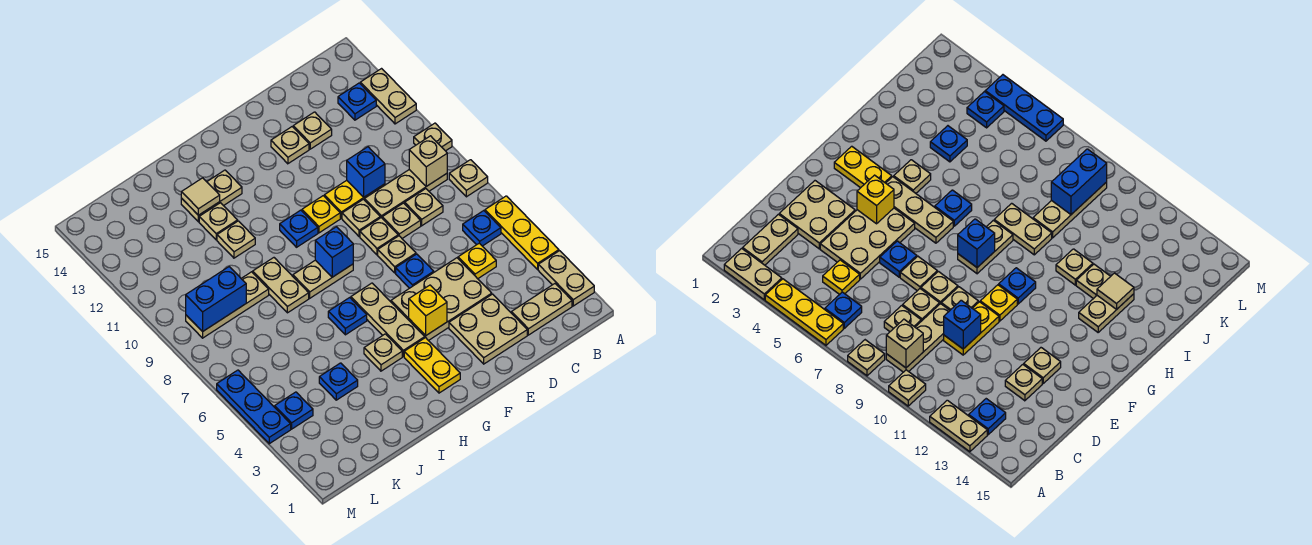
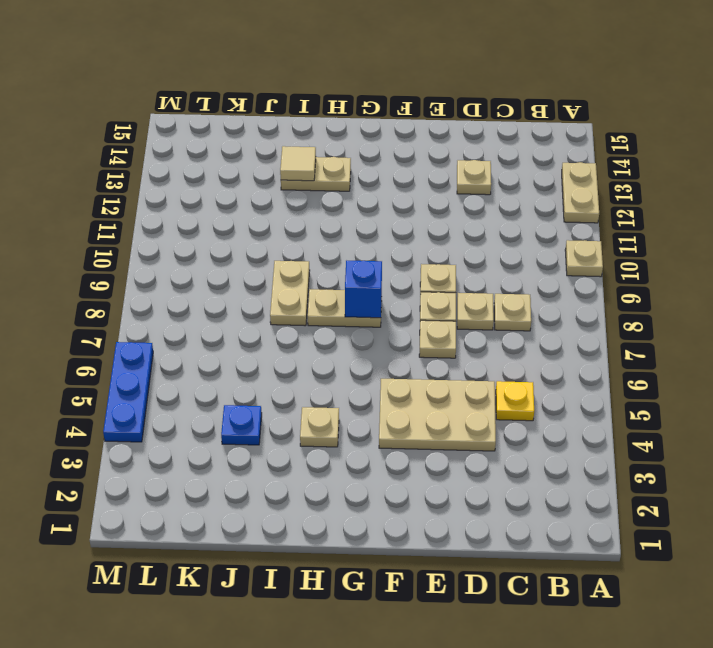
none -> tan plate A2:A3 level 1
none -> yellow plate A4:A6 level 1
none -> tan plate A8 level 1
none -> tan plate B2:C2 level 1

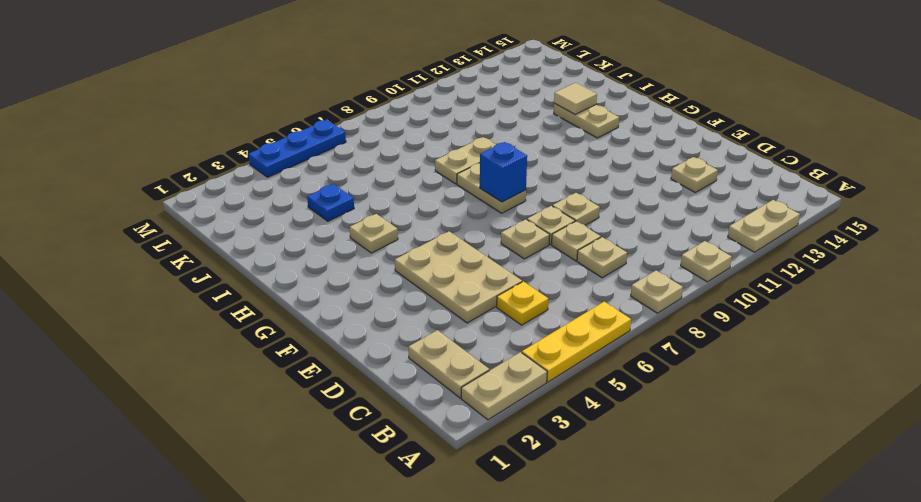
none -> blue plate B6 level 1
none -> tan plate B9:D9 level 1
none -> blue plate B13 level 1
none -> tan plate D2:E3 level 1

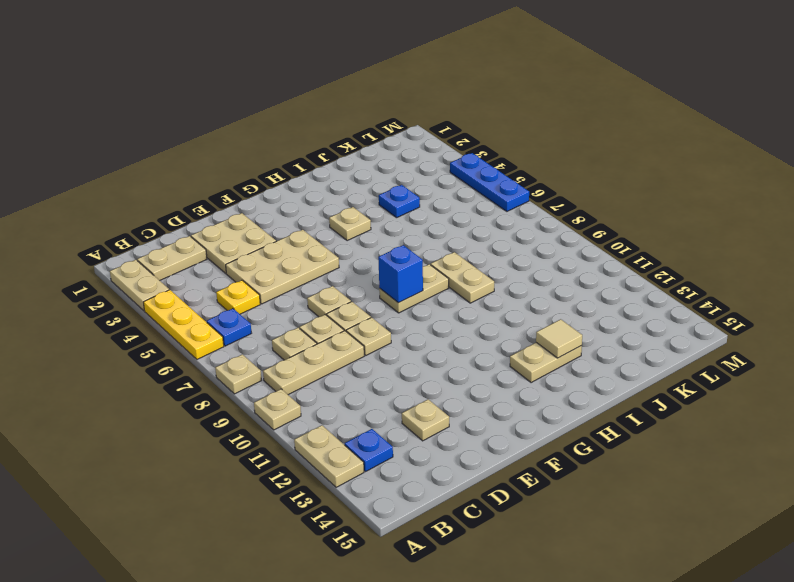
none -> yellow plate D10:E10 level 1
none -> blue plate E6 level 1
none -> tan plate E13 level 1
none -> yellow plate F10 level 1

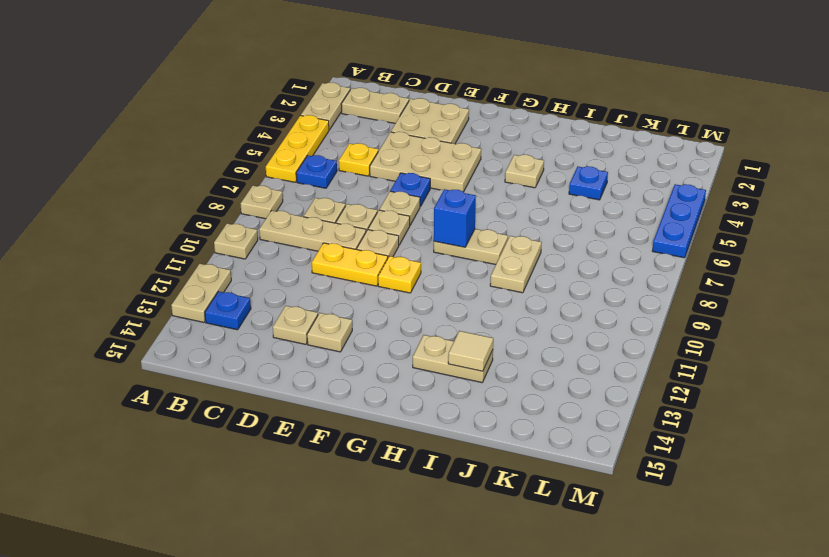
none -> yellow plate G2:G3 level 1
none -> tan plate G4:G6 level 1
none -> blue plate G10 level 1
none -> blue plate H6 level 1

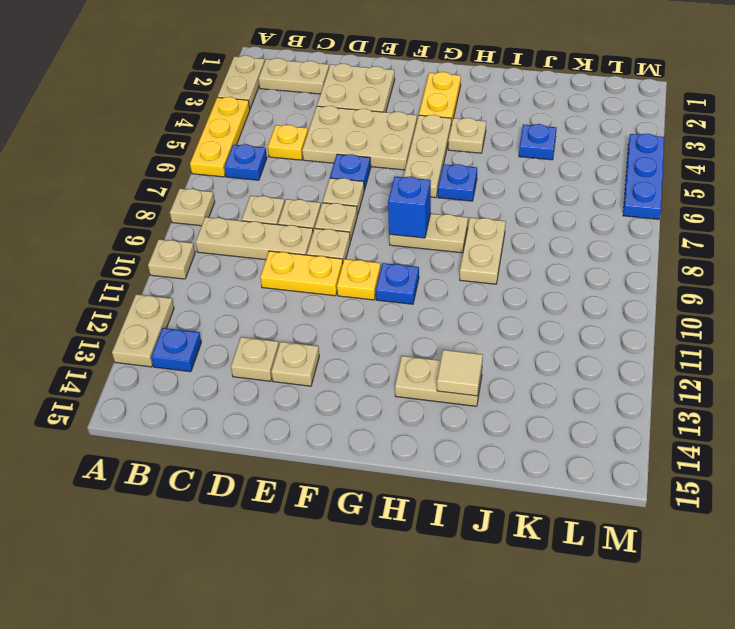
none -> tan plate I11 level 1
none -> tan plate I12 level 1
none -> tan plate J9:L9 level 1
none -> blue plate L4 level 1

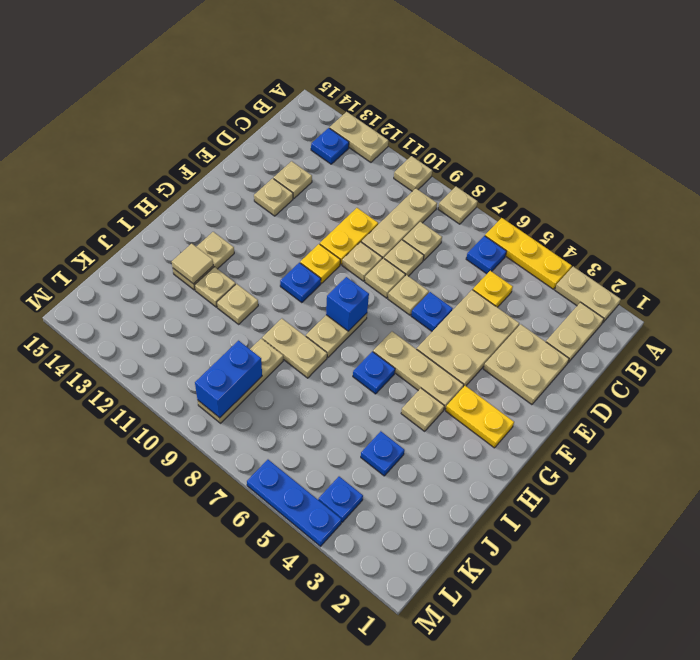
none -> tan brick B9 level 2
none -> blue brick D10 level 2
none -> yellow brick F4 level 2

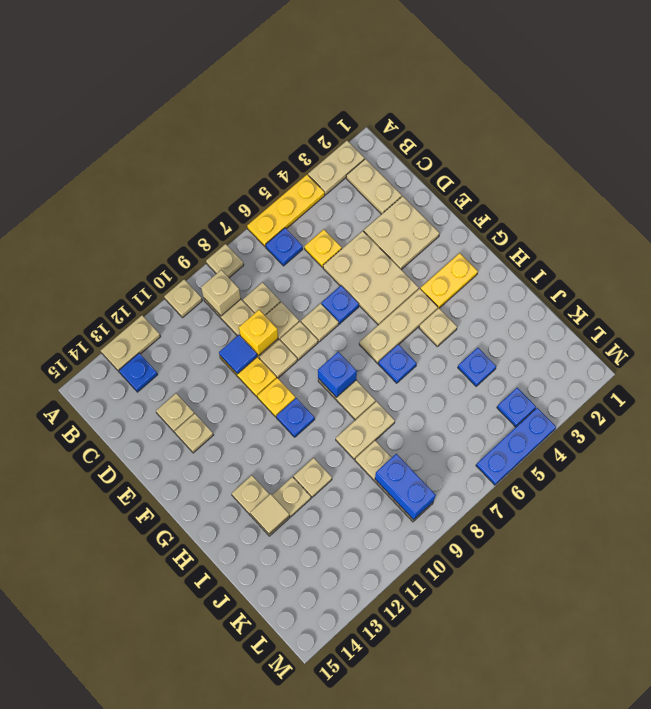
yellow brick D9 level 2 -> yellow brick F4 level 2
blue tile D10 level 2 -> blue brick D10 level 2

